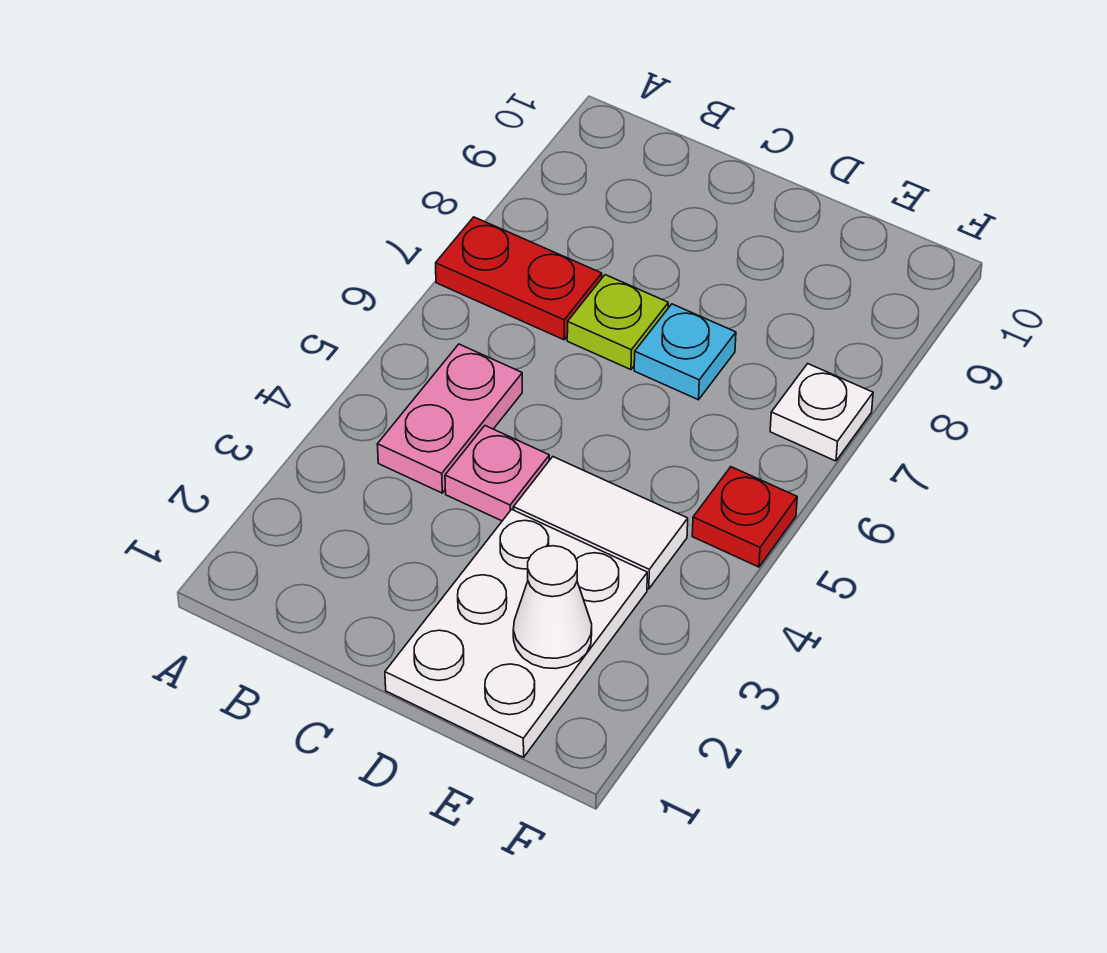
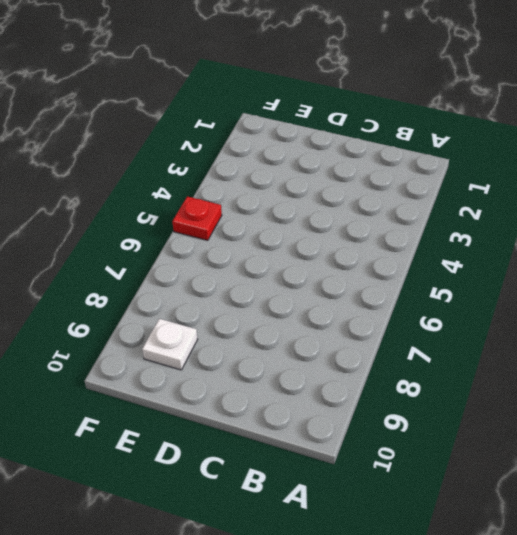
white plate E9 level 1 -> white plate F7 level 1
none -> red plate A7:B7 level 1
none -> pink plate B4:B5 level 1

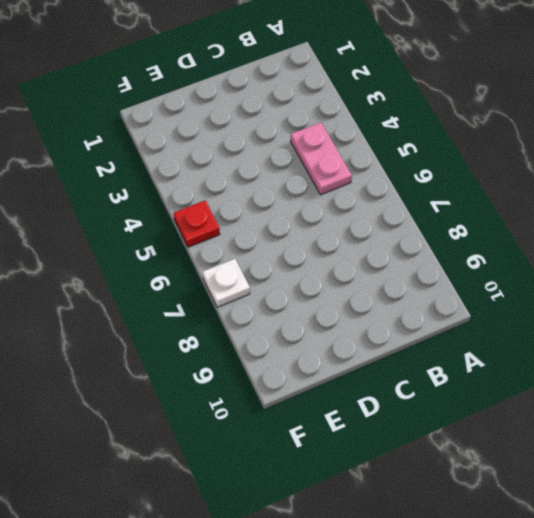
none -> red plate A7:B7 level 1
none -> pink plate C4 level 1

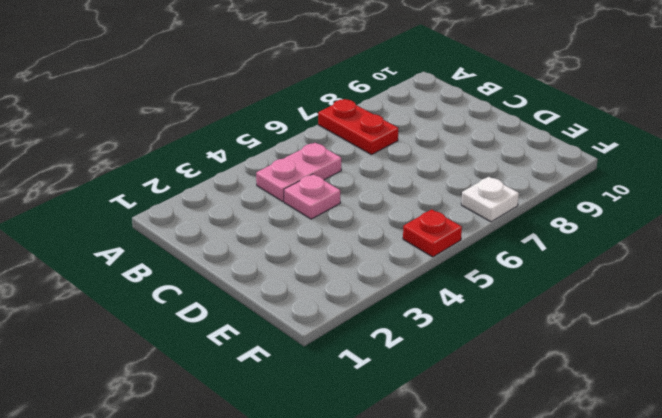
none -> lime plate C7 level 1
none -> white plate D1:E3 level 1

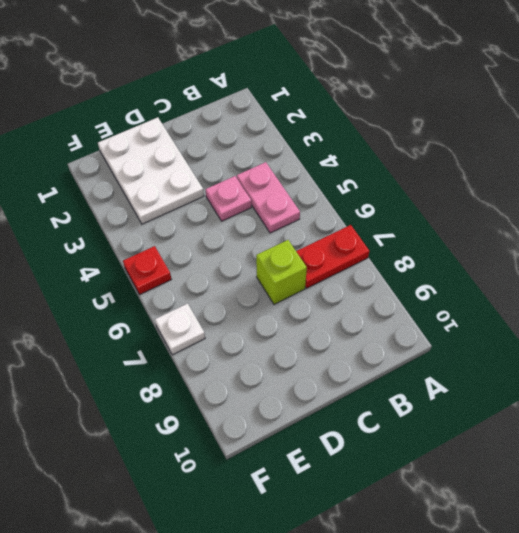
lime brick C7 level 1 -> lime plate C7 level 1
none -> white tile D4:E4 level 1
none -> cyan plate D7 level 1

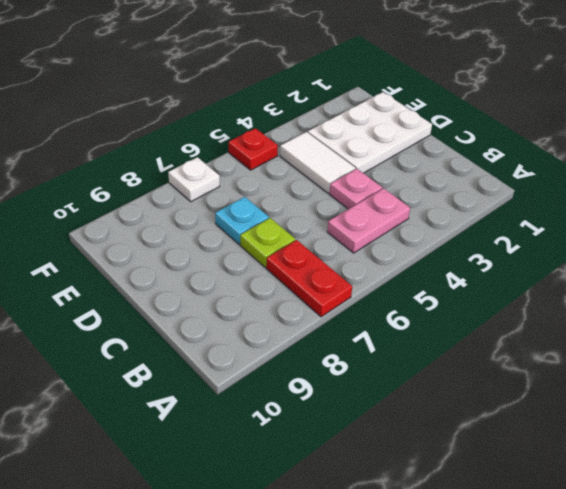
none -> white cone E2 level 2

